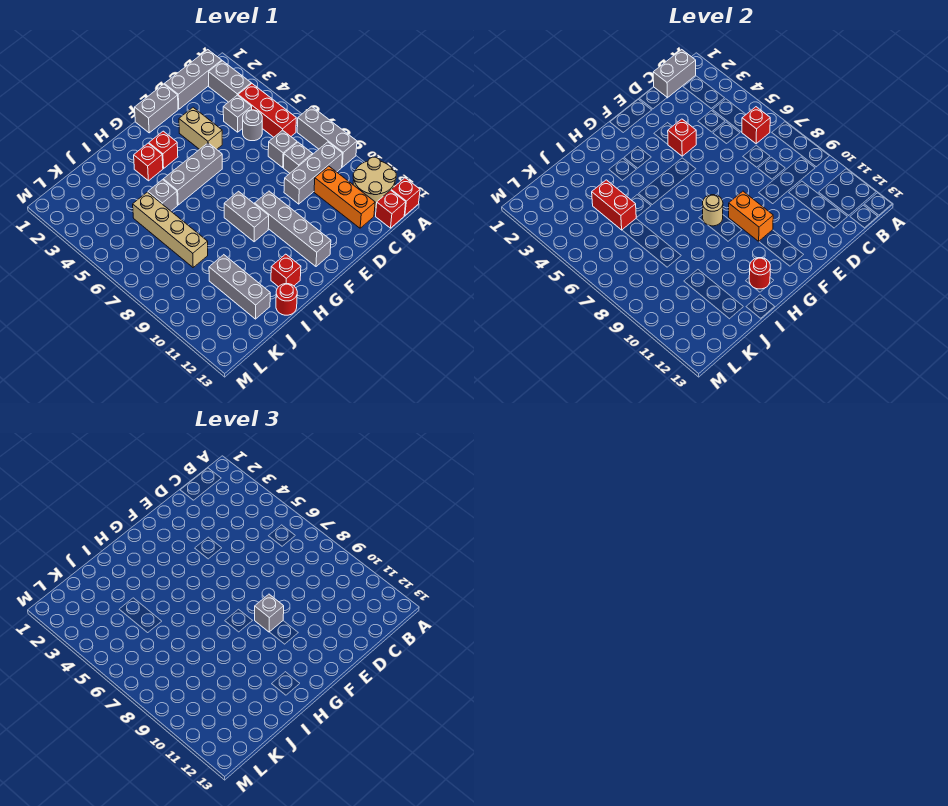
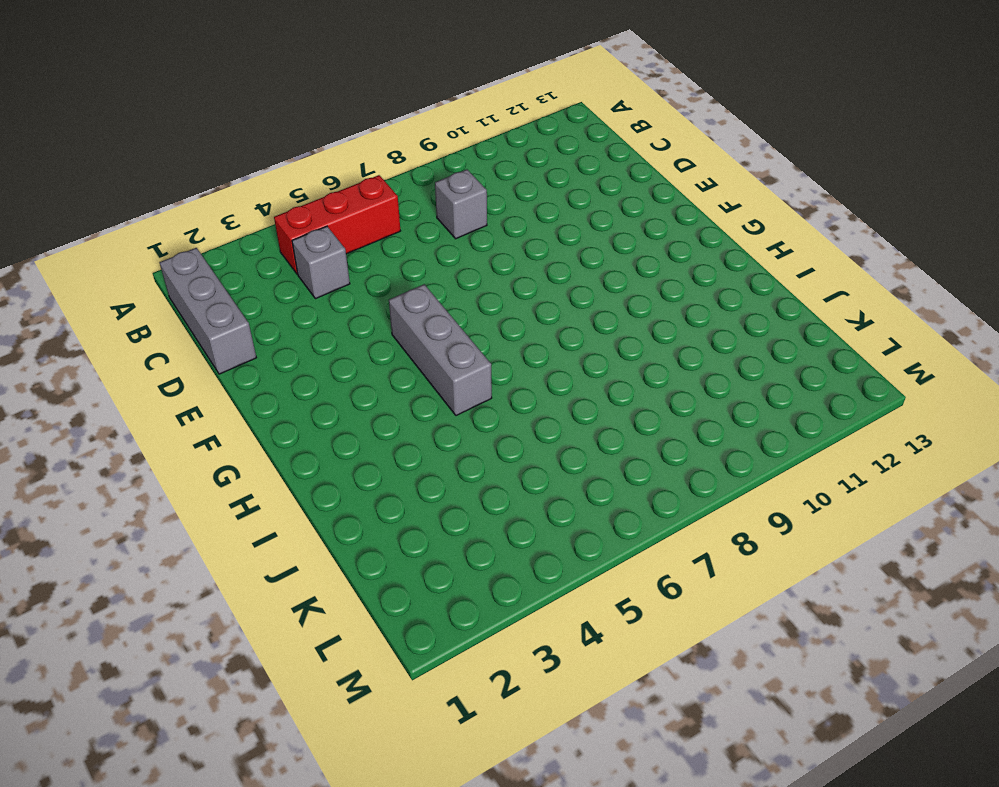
none -> grey brick A7:A9 level 1
none -> tan round brick A11:B12 level 1
none -> red brick A13 level 1
none -> grey brick B2:B3 level 1

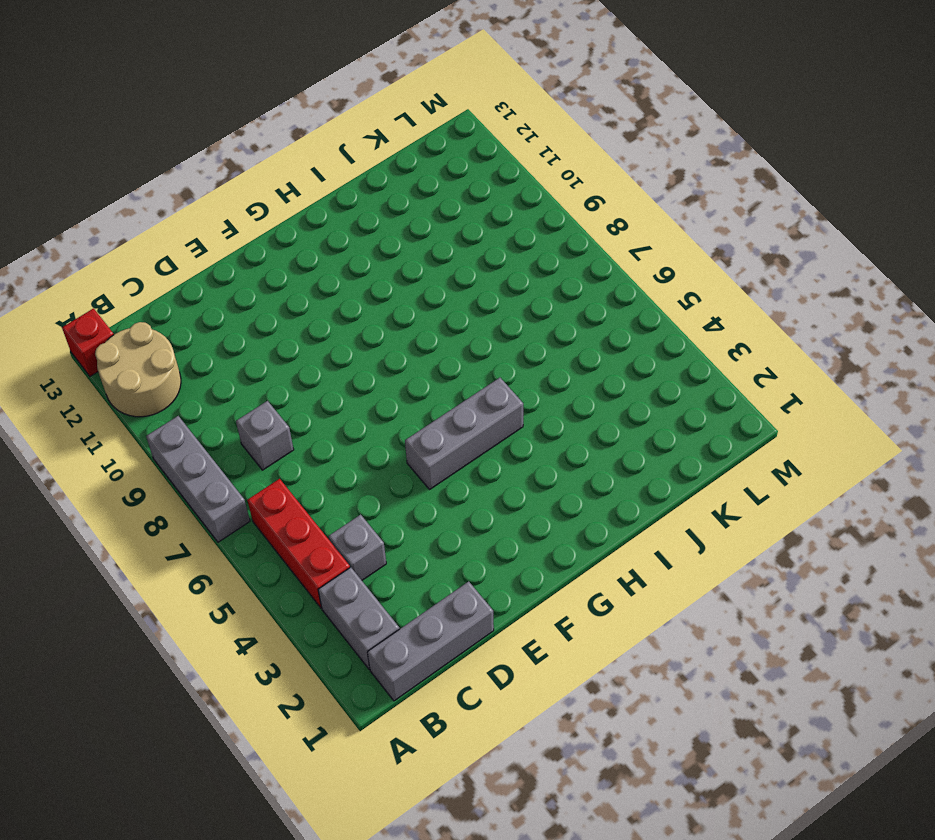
none -> grey brick B9:D9 level 1
none -> red brick B13 level 1
none -> grey round brick C5 level 1
none -> grey brick C7 level 1

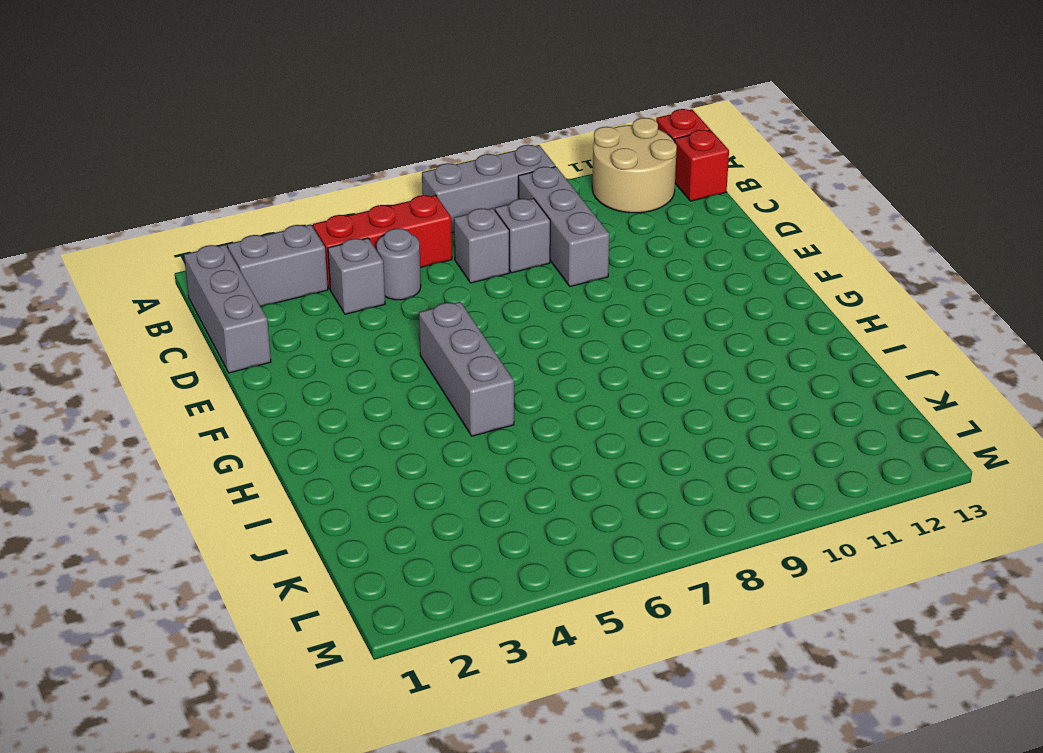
none -> orange brick C10:C12 level 1
none -> grey brick E1:F1 level 1
none -> tan brick E3:E4 level 1
none -> grey brick F9:F12 level 1

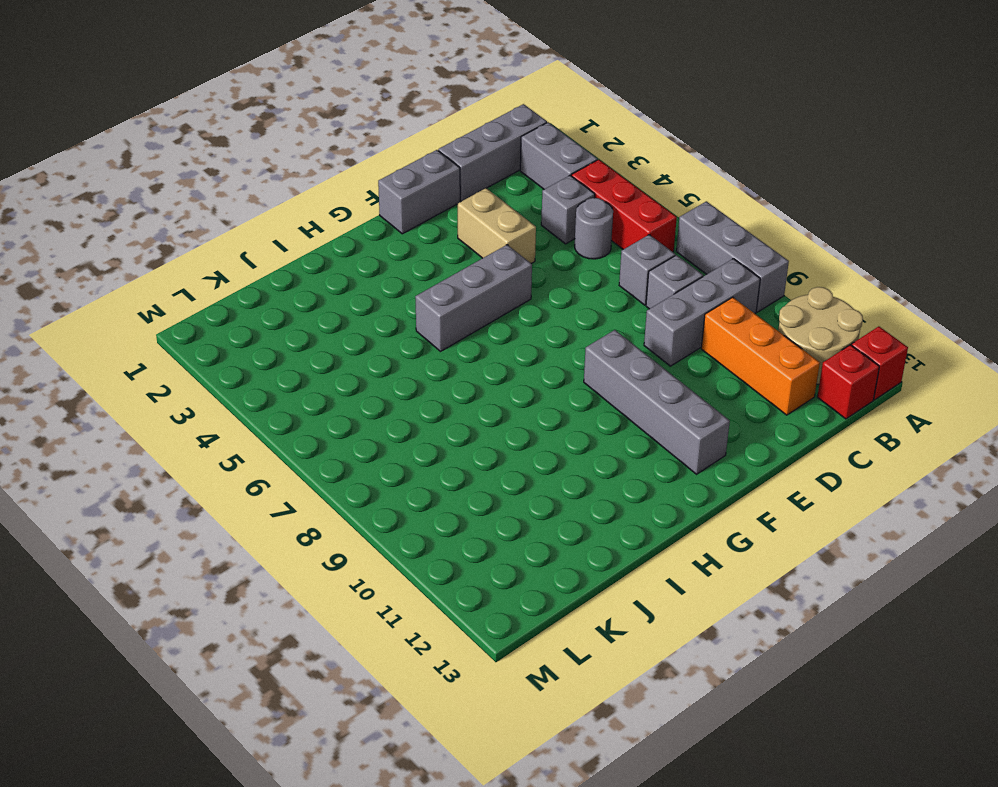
none -> red brick G3 level 1
none -> grey brick G8:G9 level 1
none -> red brick H3 level 1
none -> red brick H12 level 1

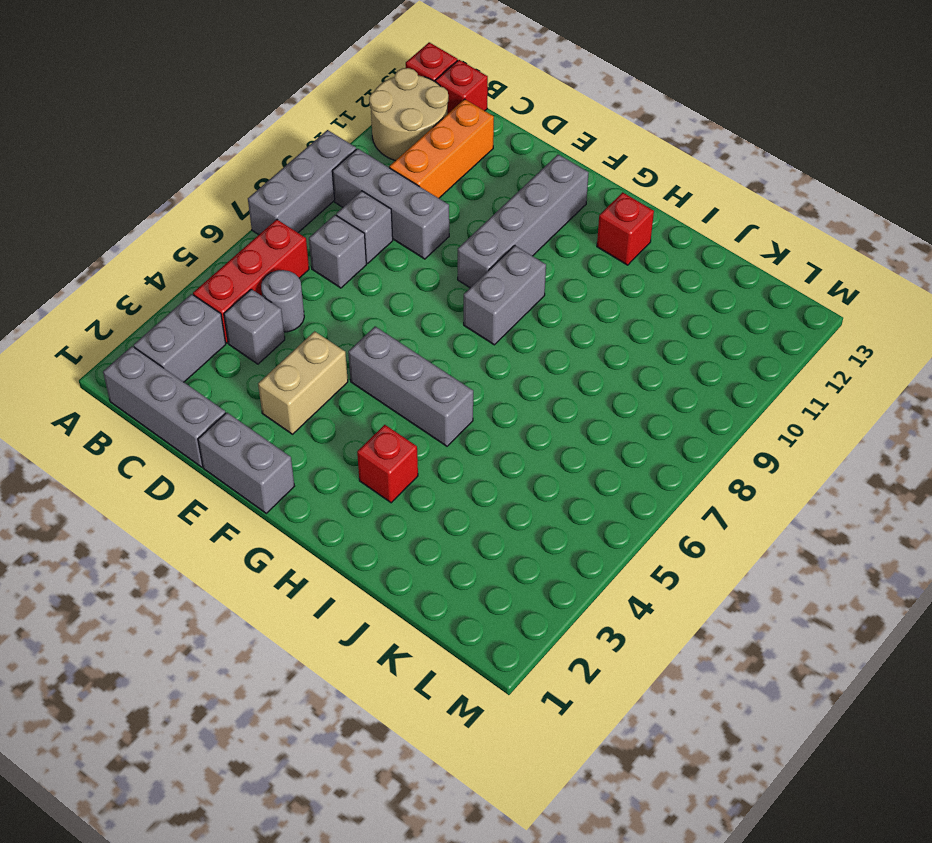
none -> red brick G3 level 1
none -> grey brick I5 level 1
none -> red round brick I13 level 1
none -> tan brick J5:J8 level 1

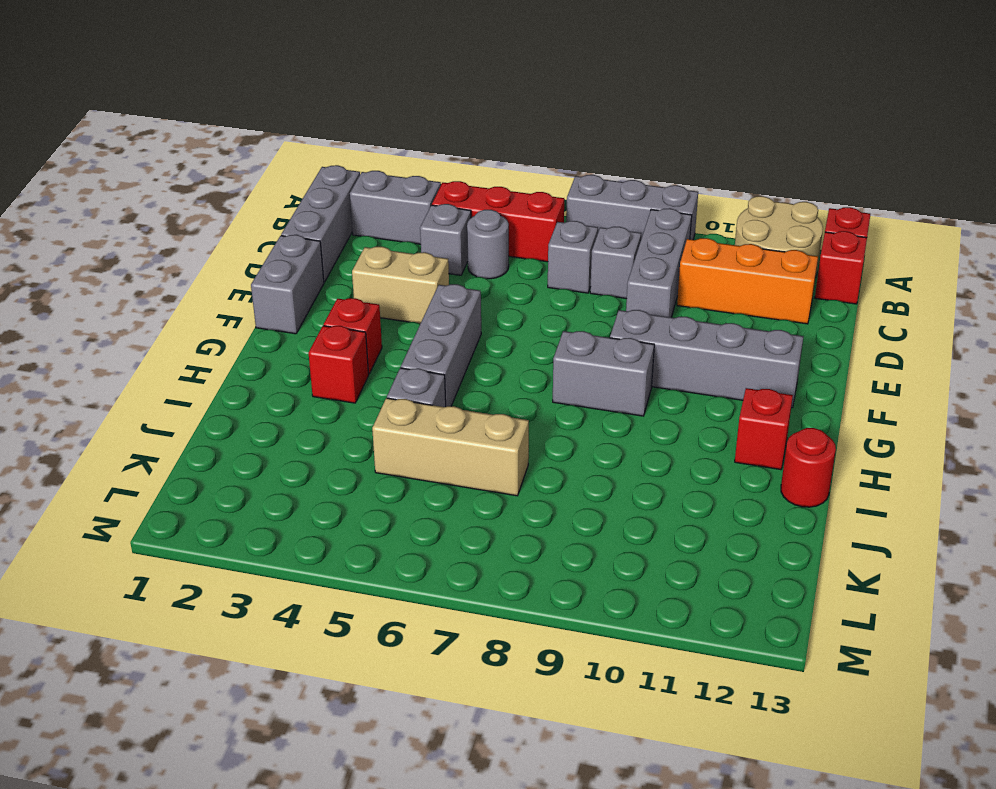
tan brick J5:J7 level 1 -> tan brick J5:J8 level 1
none -> grey brick J10:J12 level 1
none -> grey brick B1:C1 level 2
none -> red brick B6 level 2
none -> red brick E4 level 2

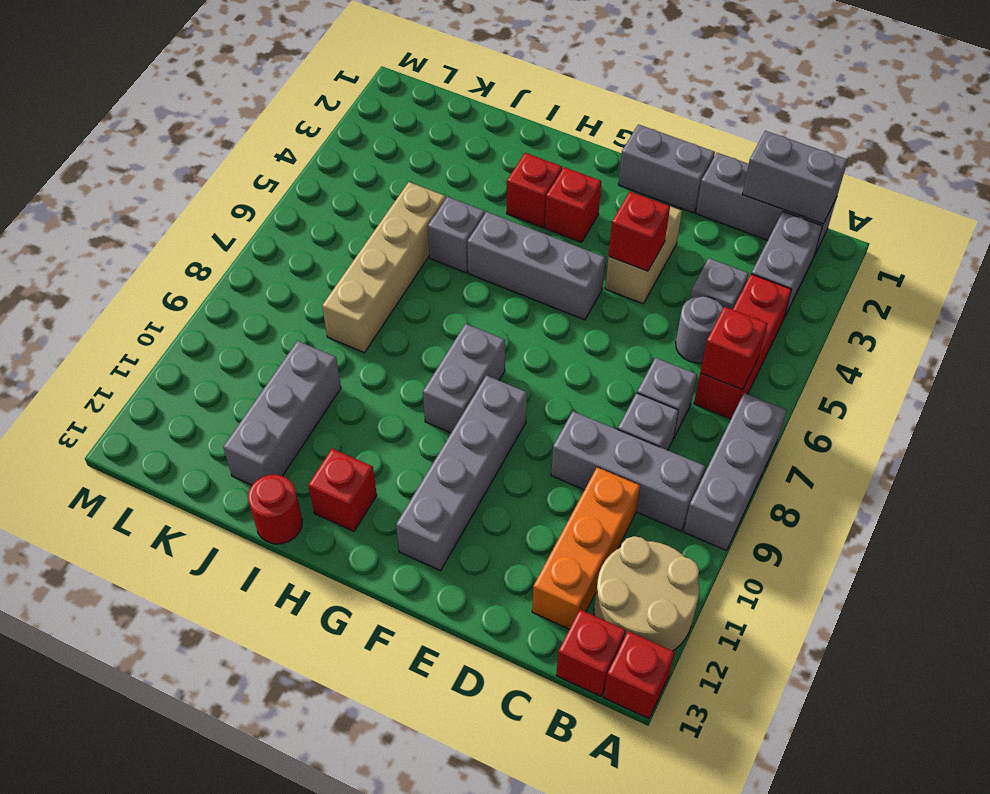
none -> orange brick F9:F10 level 2
none -> tan round brick G8 level 2
none -> red round brick H12 level 2
none -> red brick J4:J5 level 2

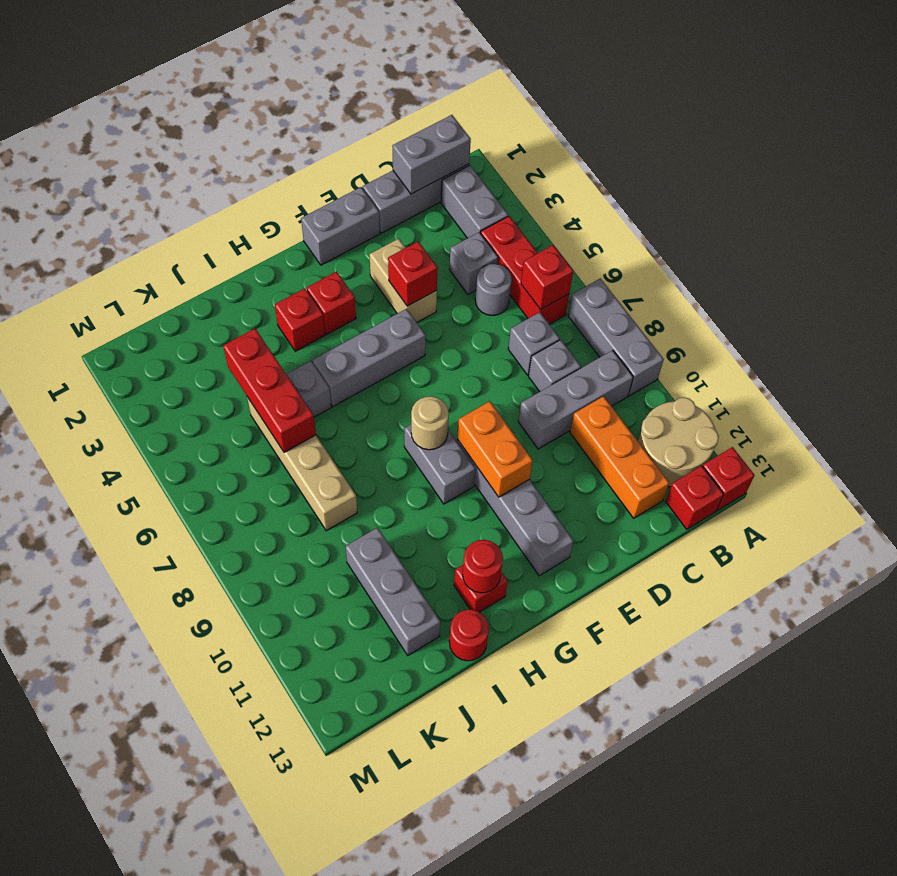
red brick J4:J6 level 2 -> red brick J4:J5 level 2
none -> grey brick F9 level 3

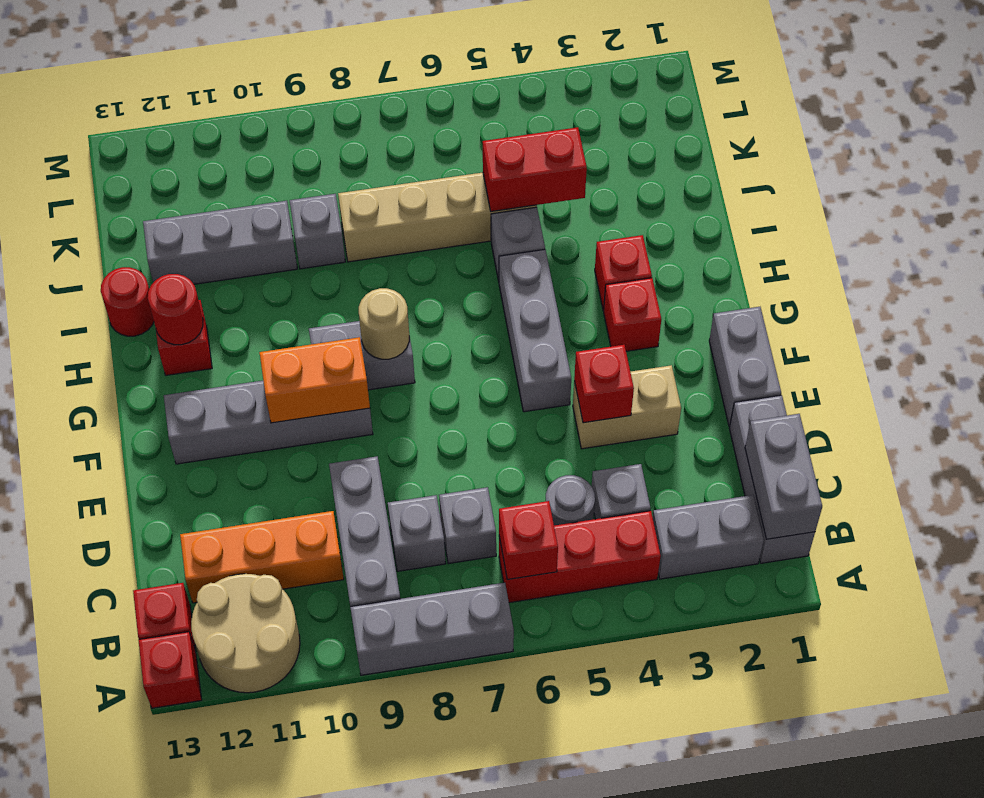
grey brick J9 level 1 -> grey brick F9 level 3

